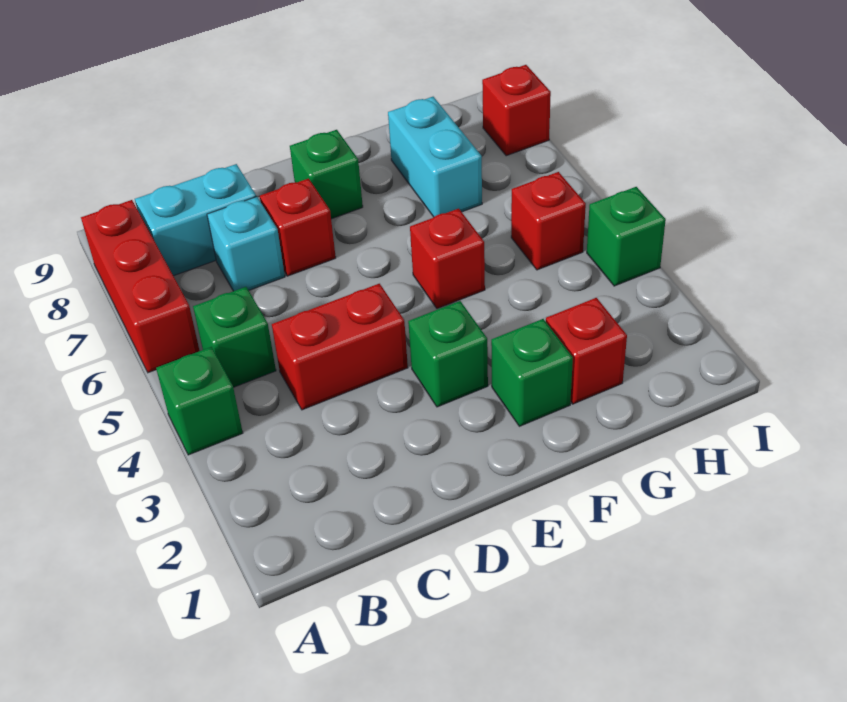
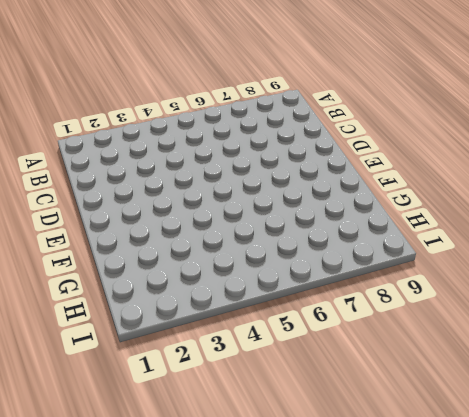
none -> green brick A4 level 1
none -> red brick A6:A8 level 1
none -> green brick B5 level 1

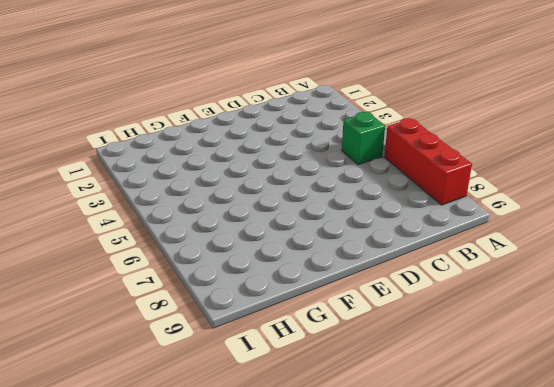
none -> green brick A4 level 1
none -> cyan brick B8:C8 level 1
none -> red brick C4:D4 level 1

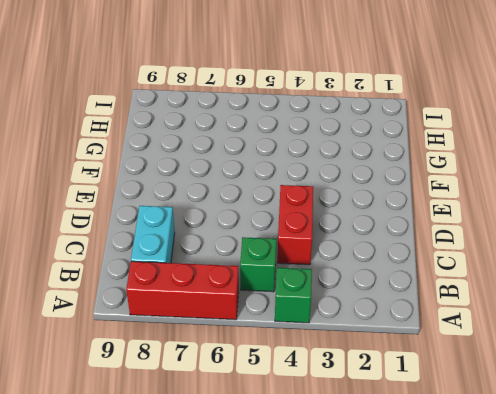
none -> cyan brick C7 level 1
none -> red brick D7 level 1
none -> green brick E3 level 1

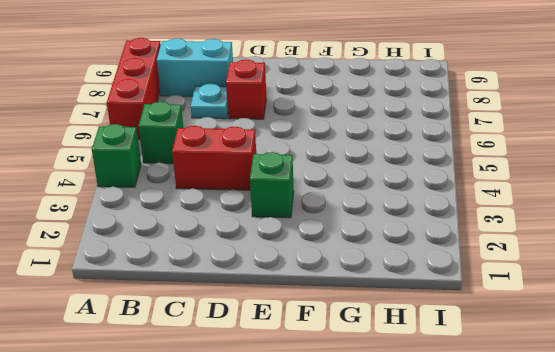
cyan plate C7 level 1 -> cyan brick C7 level 1
none -> green brick E8 level 1
none -> green brick F2 level 1
none -> red brick F5 level 1

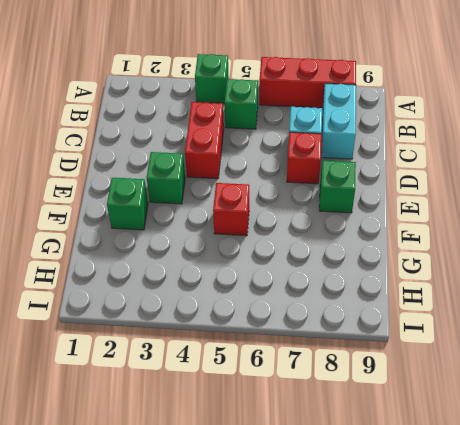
none -> red brick G2 level 1
none -> cyan brick G7:G8 level 1
none -> red brick H5 level 1

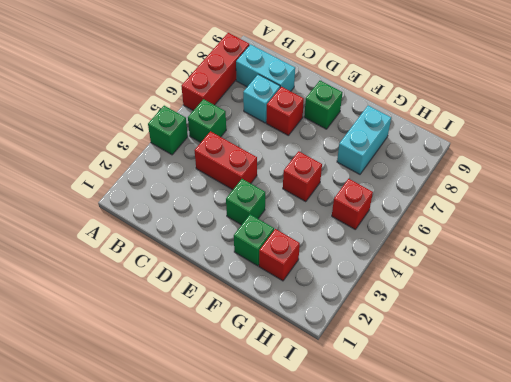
none -> green brick I4 level 1
none -> red brick I8 level 1

